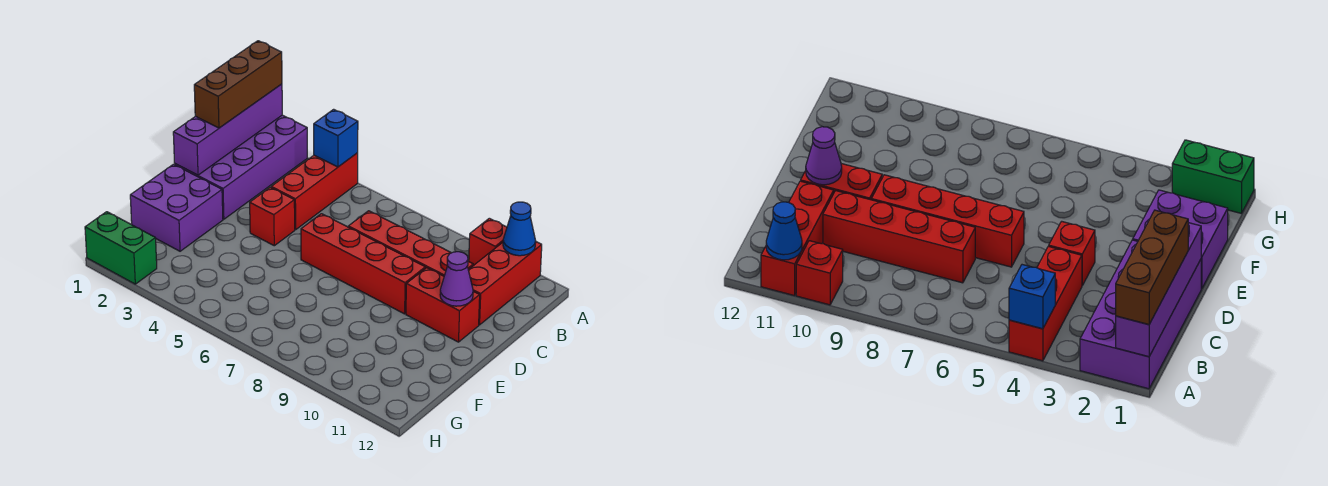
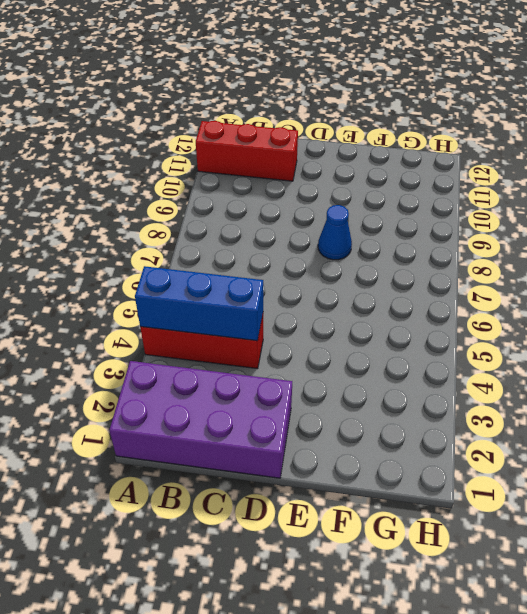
blue brick A4:C4 level 2 -> blue brick A4 level 2
blue cone E8 level 1 -> blue cone A11 level 2
none -> red brick A10 level 1
none -> red brick C7:C10 level 1
none -> red brick D4 level 1

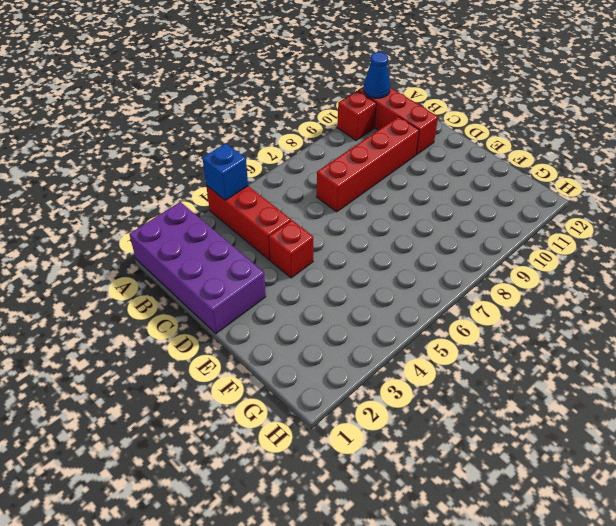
none -> red brick D6:D9 level 1
none -> red brick D10:D11 level 1
none -> purple brick E1:F2 level 1

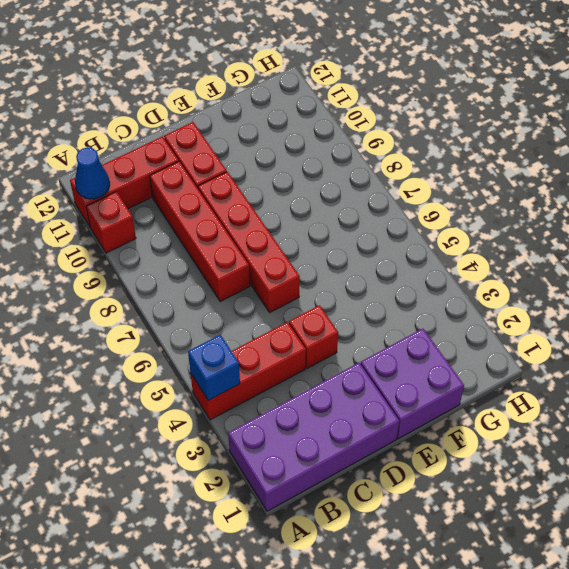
none -> green brick H1:H2 level 1
none -> purple brick A1:D1 level 2
none -> purple cone D11 level 2

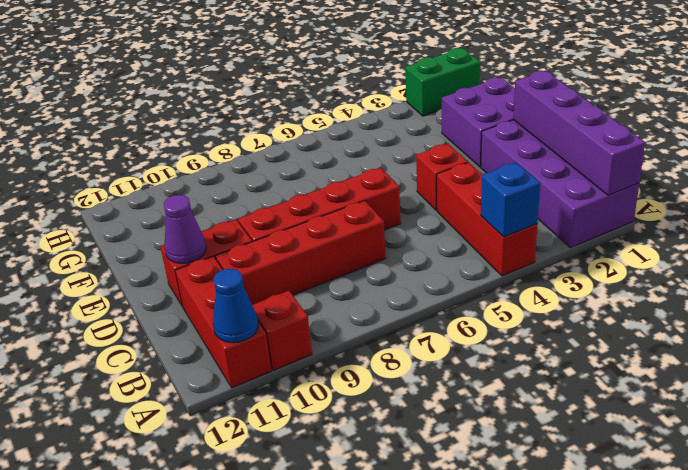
none -> brown brick A1:C1 level 3

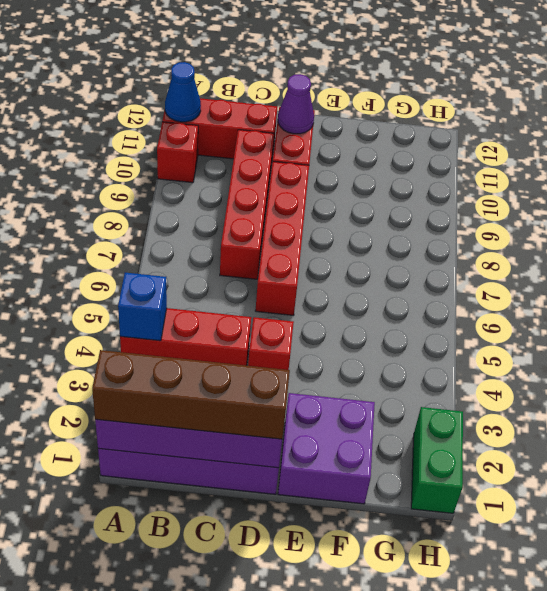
brown brick A1:D1 level 3 -> brown brick A1:C1 level 3

